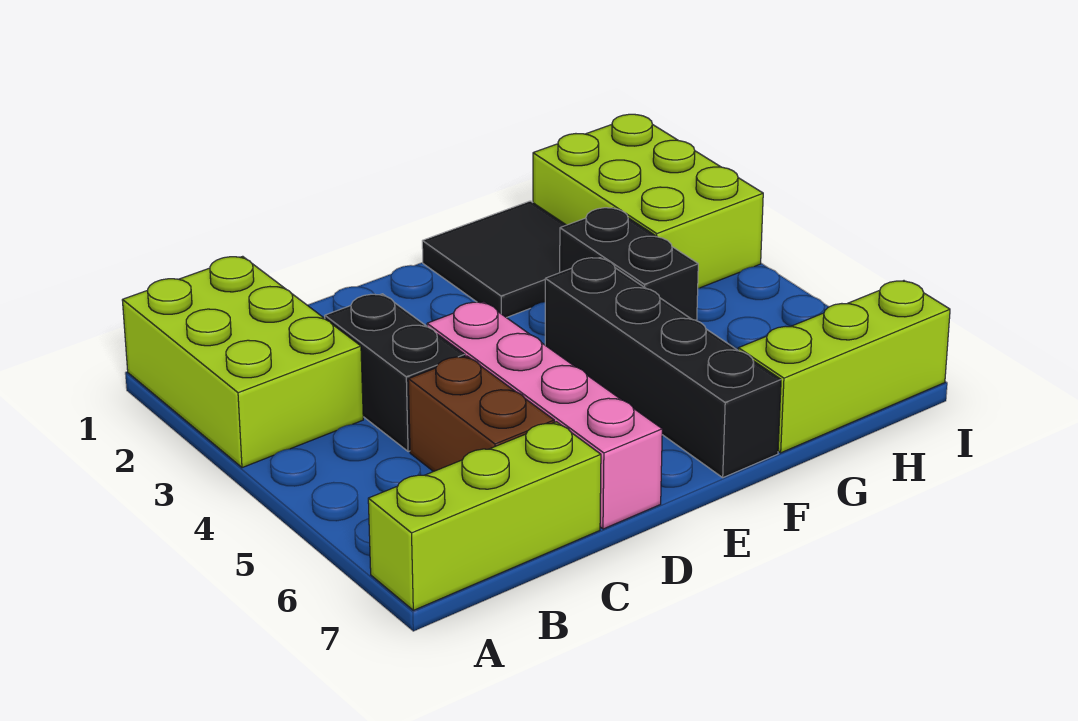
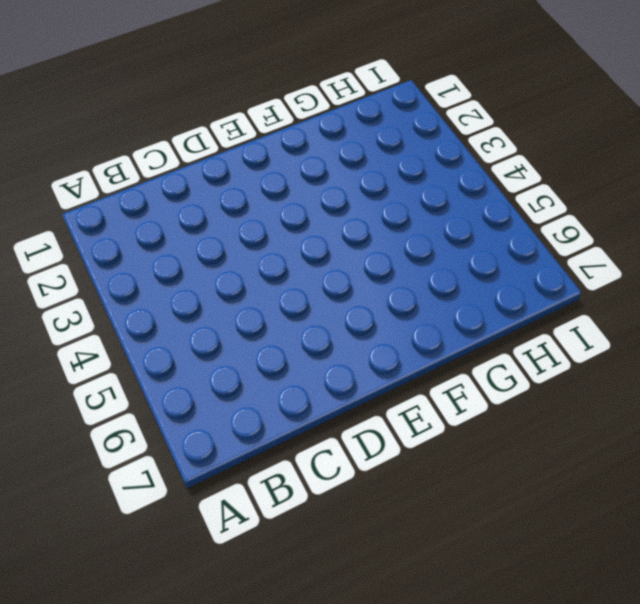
none -> lime brick A1:B3 level 1
none -> lime brick A7:C7 level 1

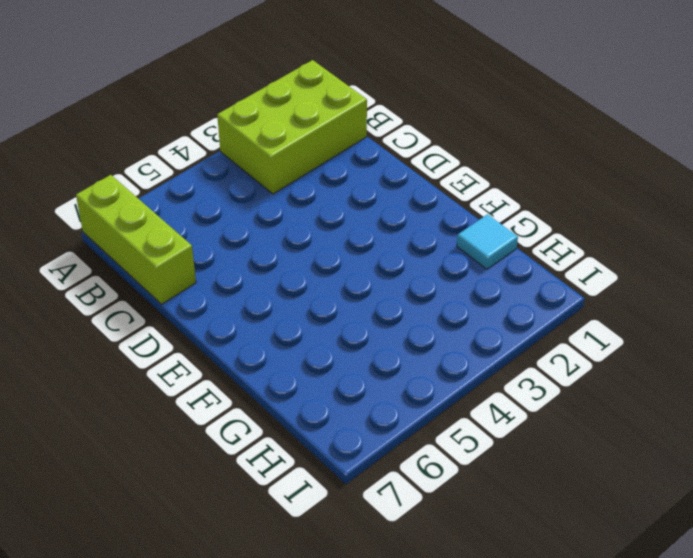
cyan tile G1 level 1 -> black tile F1:G2 level 1
none -> black brick C3:C4 level 1
none -> brown brick C5:C6 level 1

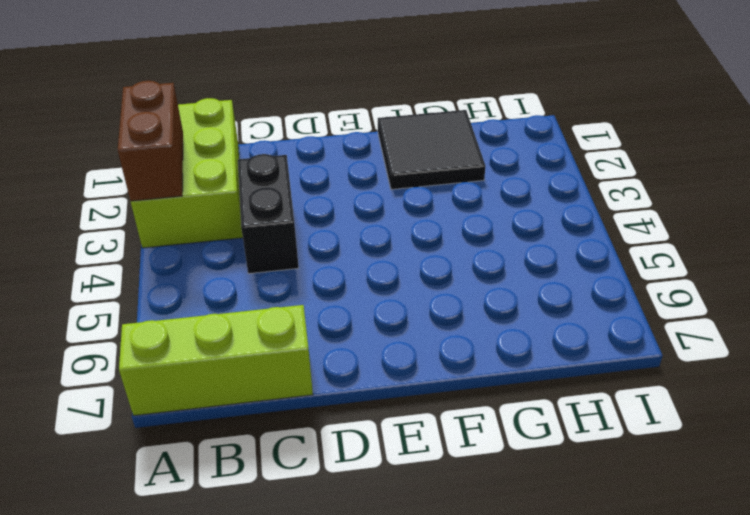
brown brick A2:A3 level 2 -> brown brick C5:C6 level 1
none -> pink brick D4:D7 level 1
none -> black brick F4:F7 level 1

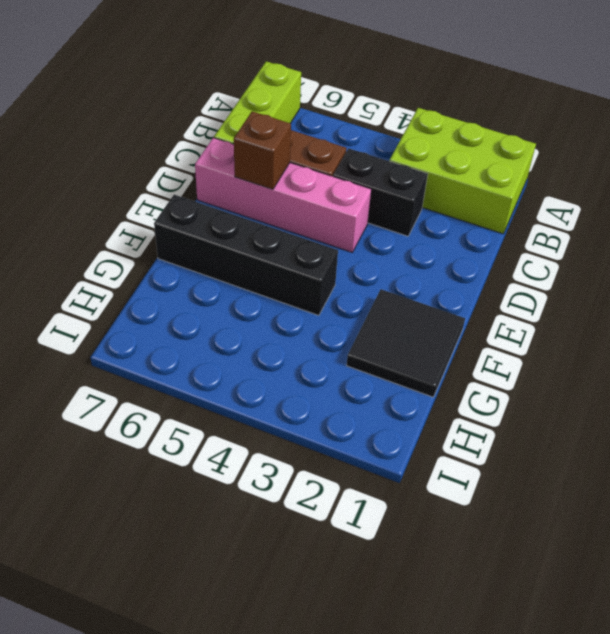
brown brick D6 level 2 -> none
none -> black brick G3:G4 level 1
none -> lime brick G7:I7 level 1

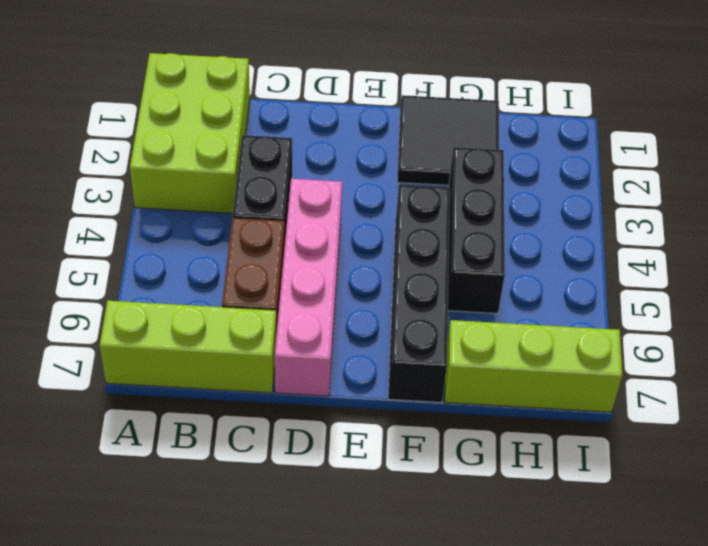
black brick G3:G5 level 1 -> black brick G3:G4 level 1
none -> lime brick H1:I3 level 1

